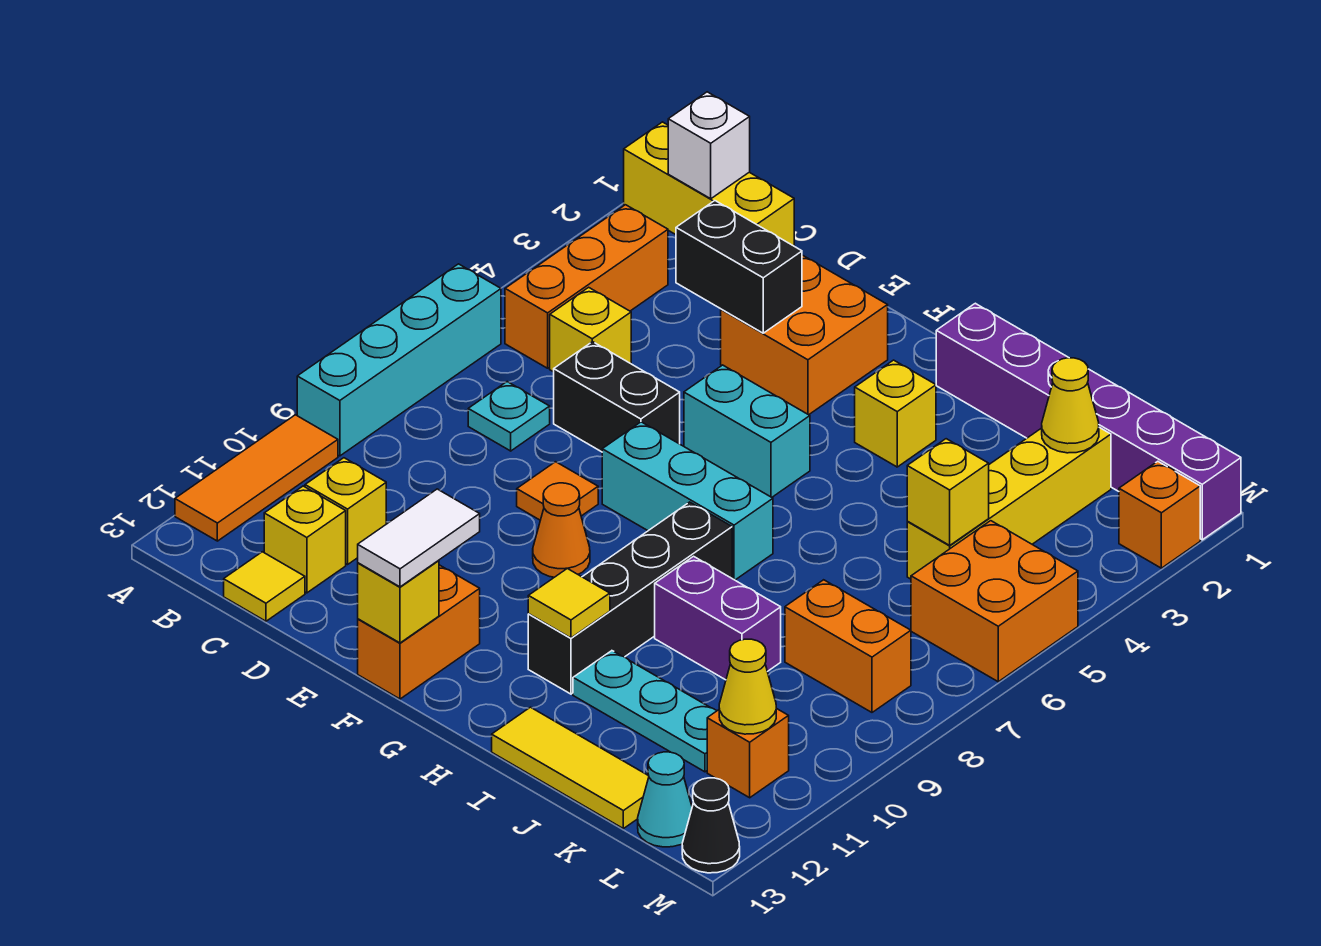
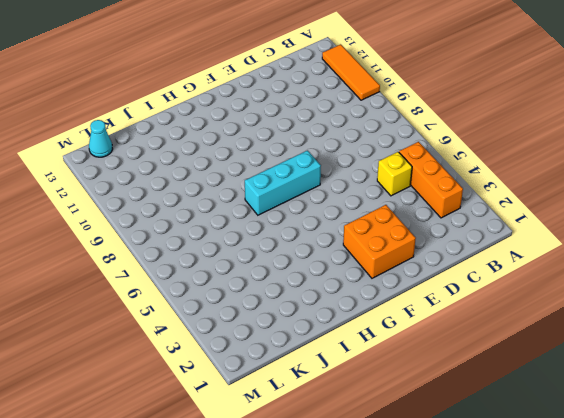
none -> yellow brick A1:C1 level 1
none -> cyan brick A6:A9 level 1
none -> cyan plate C7 level 1
none -> yellow brick C11 level 1

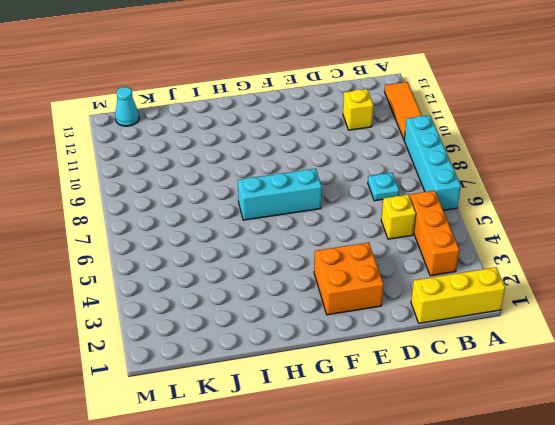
none -> yellow brick C12 level 1
none -> yellow tile C13 level 1
none -> black brick D6:E6 level 1
none -> orange tile E8 level 1

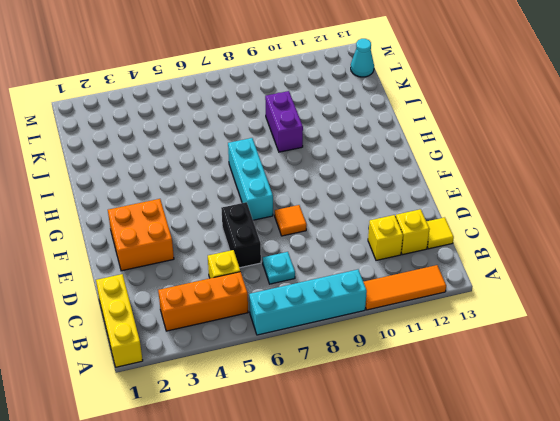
none -> cyan brick F5:G5 level 1
none -> orange cone F9 level 1
none -> orange brick F12:F13 level 1
none -> purple brick H1:M1 level 1

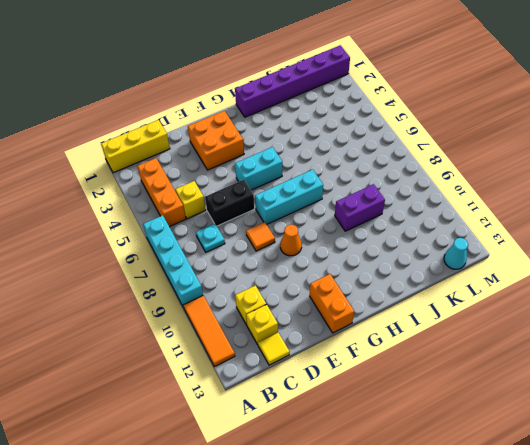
none -> yellow brick H3 level 1
none -> black brick H8:H11 level 1
none -> cyan plate I11:K11 level 1
none -> yellow tile I13:K13 level 1

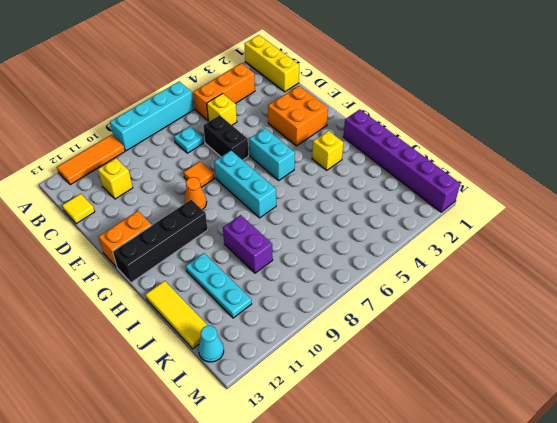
black brick G10:G13 level 1 -> black brick H8:H11 level 1
none -> yellow brick C12 level 1
none -> yellow brick K2:K5 level 1
none -> orange brick K8:L8 level 1
none -> orange brick L5:M6 level 1

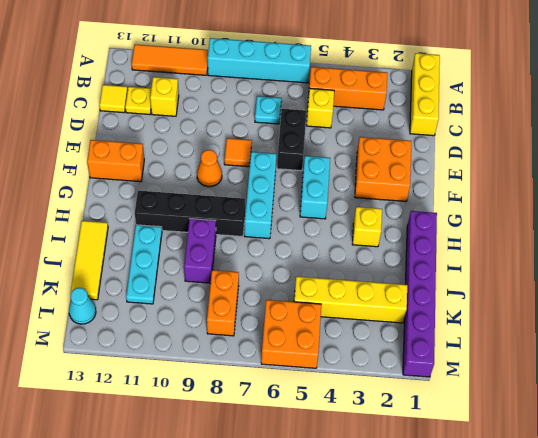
yellow plate C12 level 1 -> yellow brick C12 level 1
none -> orange brick L11 level 1
none -> orange brick M2 level 1
none -> black cone M13 level 1
none -> white brick B1 level 2

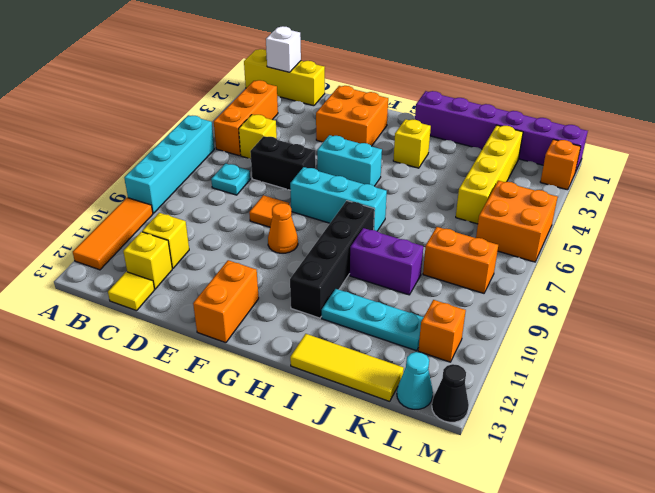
none -> black brick D3:E3 level 2
none -> yellow brick F13 level 2
none -> yellow tile H11 level 2
none -> yellow cone K2 level 2

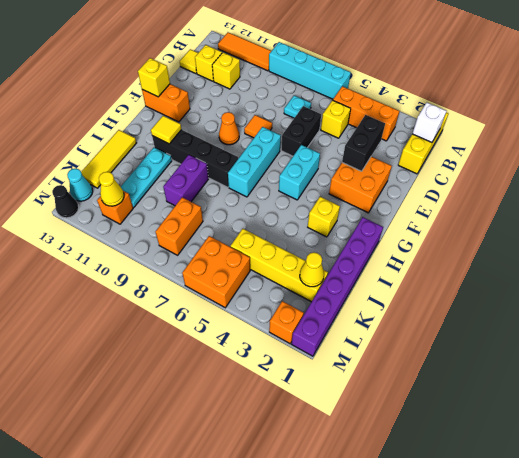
none -> yellow brick K5 level 2
none -> white tile F12:F13 level 3

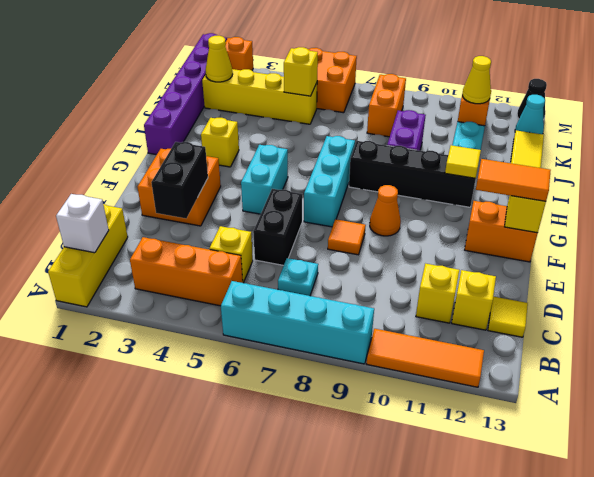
orange tile F12:F13 level 3 -> white tile F12:F13 level 3

